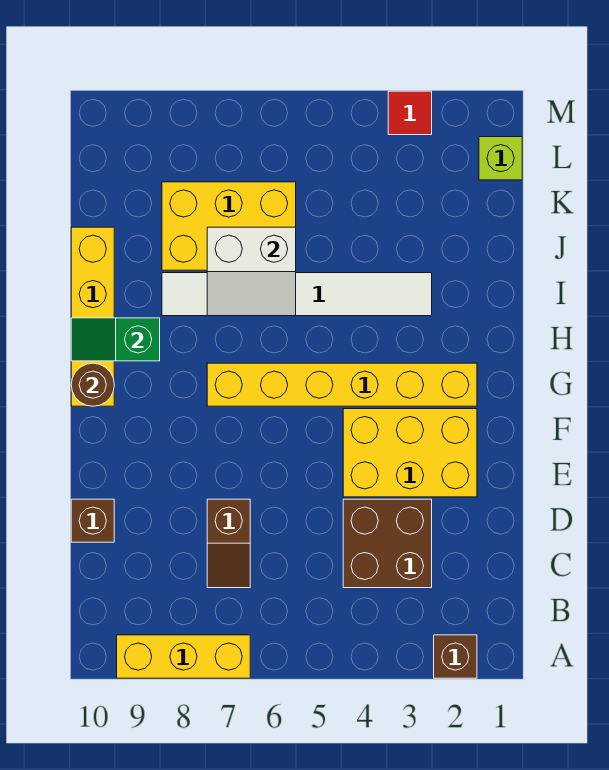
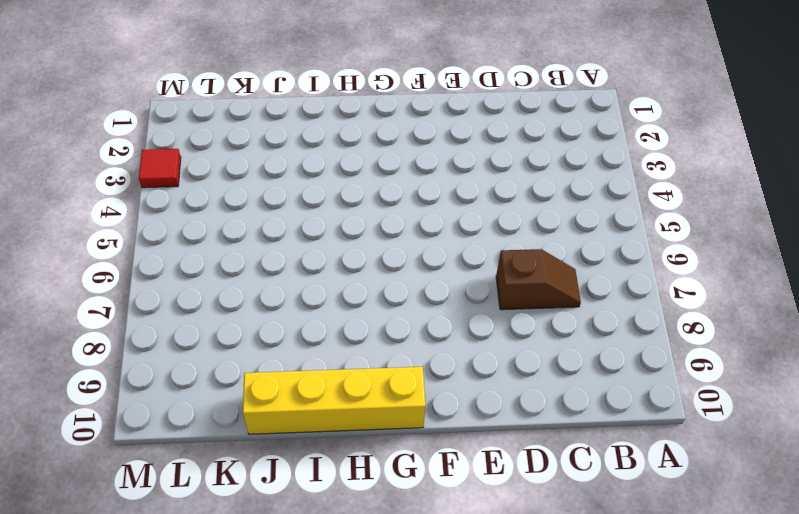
none -> brown brick A2 level 1
none -> yellow brick A7:A9 level 1
none -> brown brick C3:D4 level 1

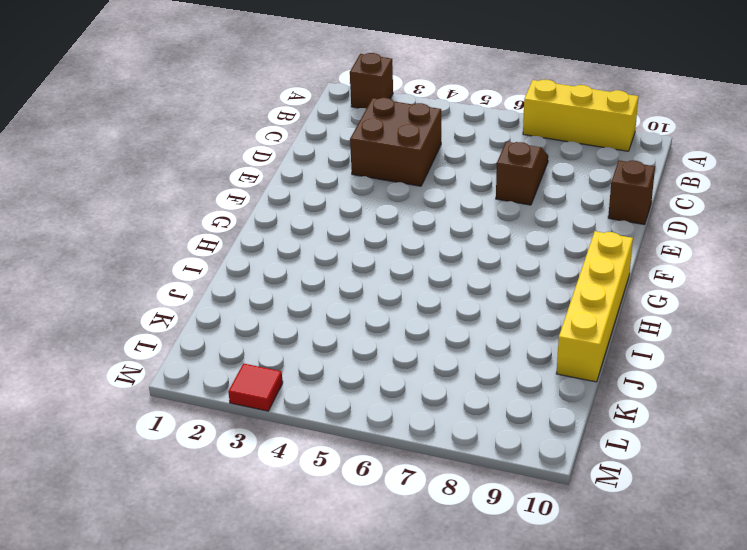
none -> yellow brick E2:F4 level 1
none -> yellow brick G2:G7 level 1
none -> white tile I3:I8 level 1

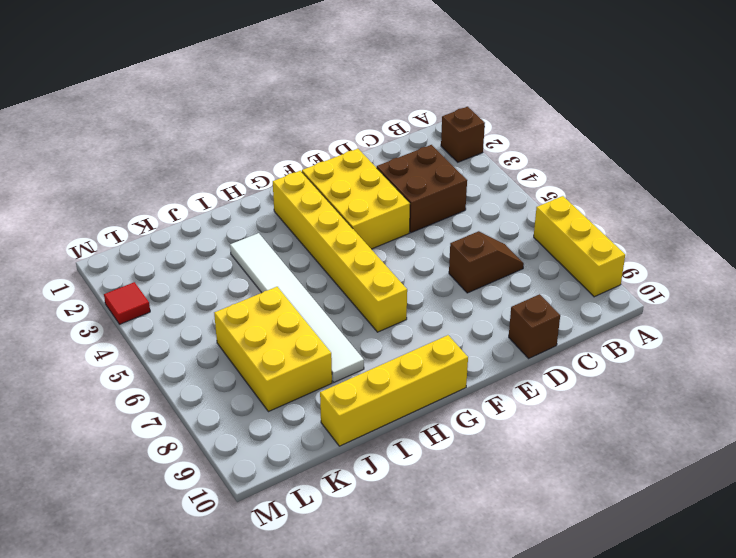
none -> lime brick L1 level 1
none -> brown round brick G10 level 2
none -> green slope H9:H10 level 2 top 9

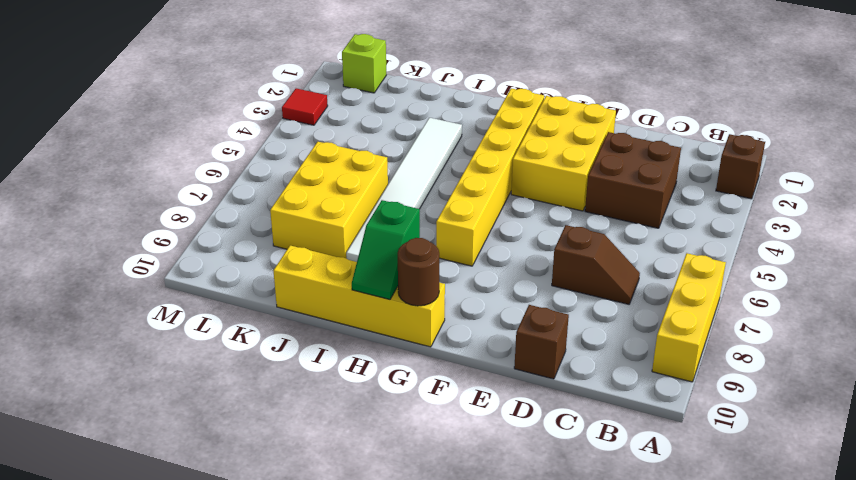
none -> white slope I6:J7 level 2 top J

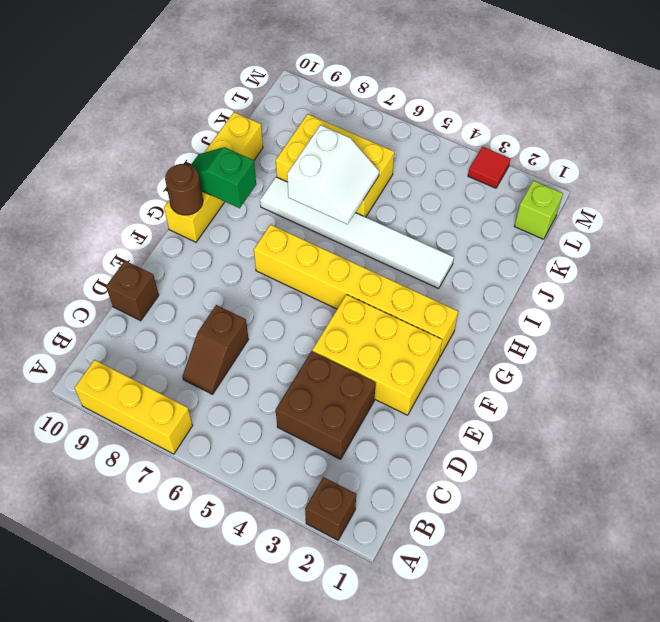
white slope I6:J7 level 2 top 7 -> white slope I6:J7 level 2 top J

